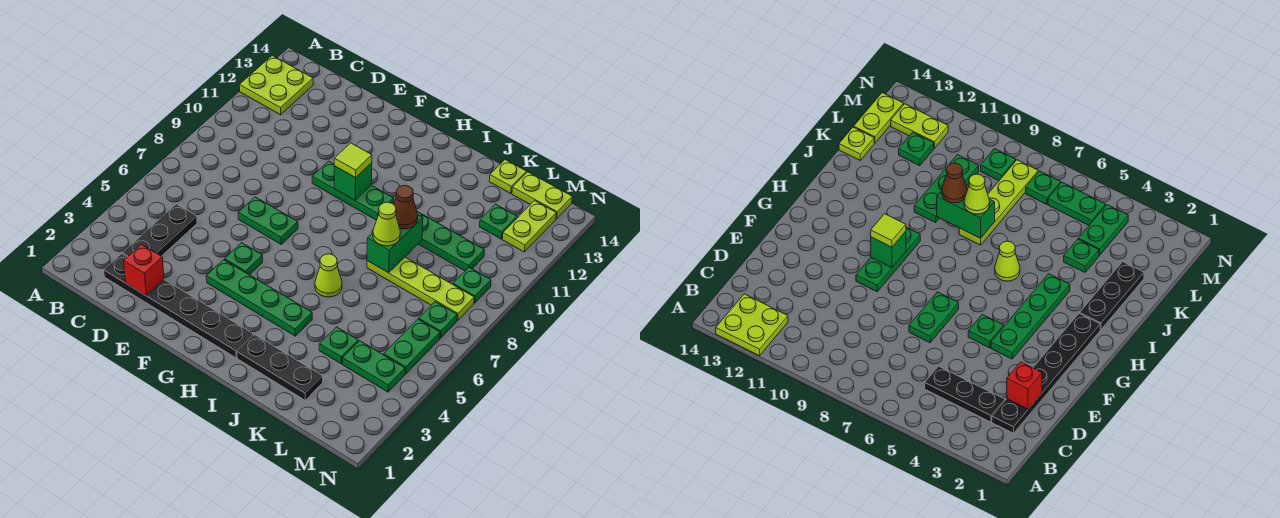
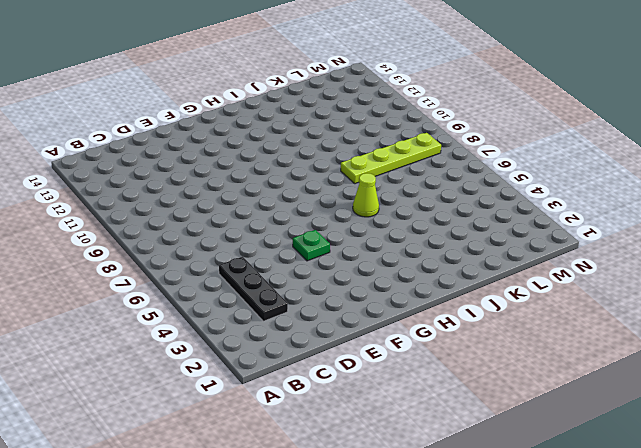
none -> lime plate A12:B13 level 1
none -> black plate C2:H2 level 1
none -> green plate E7:F7 level 1

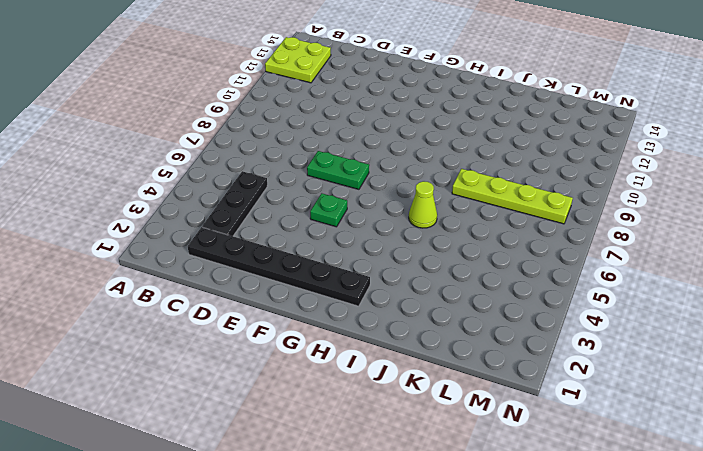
none -> green plate F4:I4 level 1
none -> green plate F10:H10 level 1
none -> black plate I2:K2 level 1

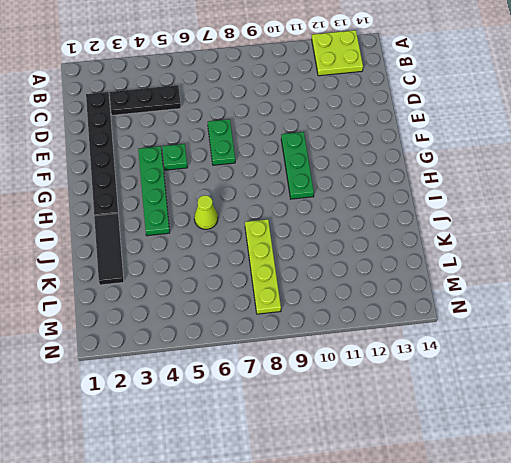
black tile I2:K2 level 1 -> black plate I2:K2 level 1
none -> green plate J10:L10 level 1
none -> green plate K4 level 1
none -> lime plate K14 level 1

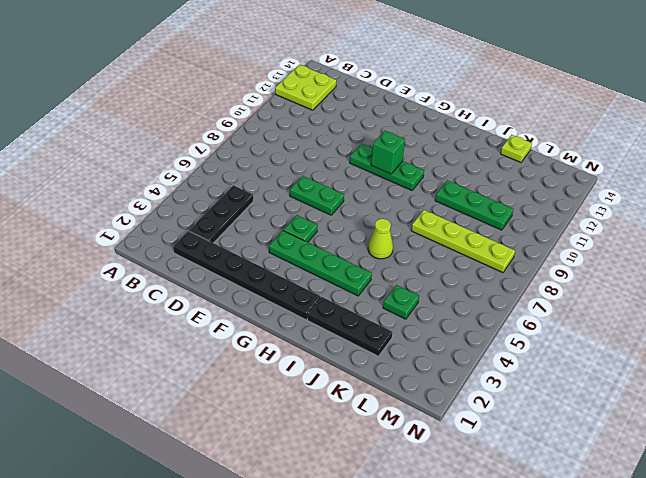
none -> green plate L4:M4 level 1
none -> green plate L12 level 1
none -> lime plate L14:M14 level 1

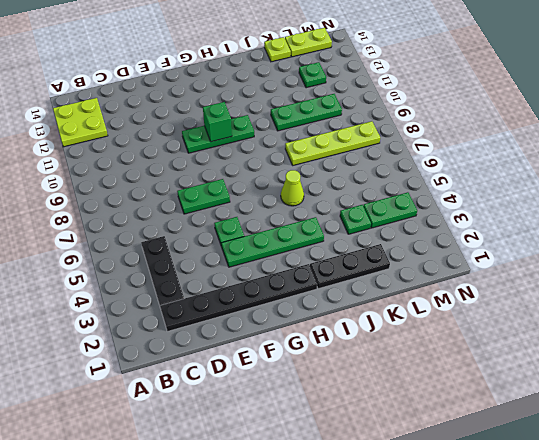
none -> green plate M5:M6 level 1
none -> green plate M7 level 1
none -> green plate M9 level 1

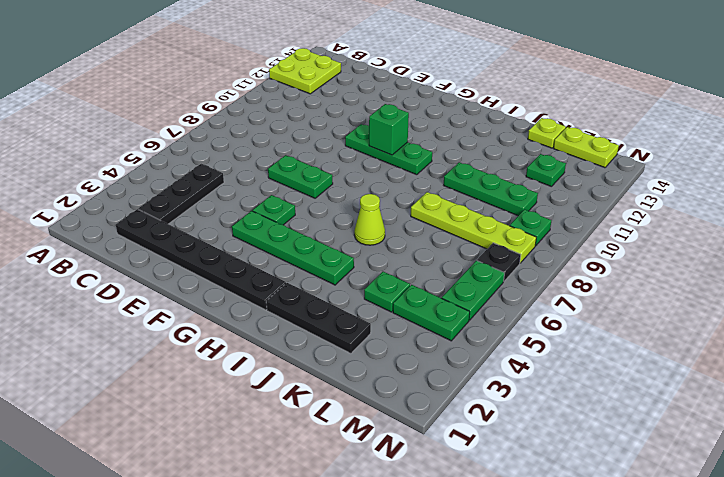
black plate M7 level 1 -> green plate M7 level 1
none -> lime plate M12:M13 level 1
none -> red brick D2 level 2
none -> green brick J8:J9 level 2

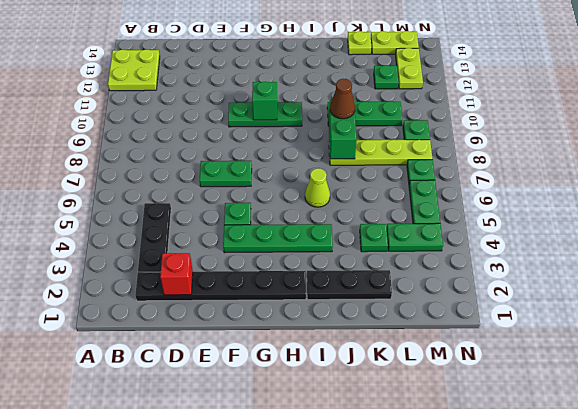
none -> lime tile G10 level 3
none -> lime cone J8 level 3

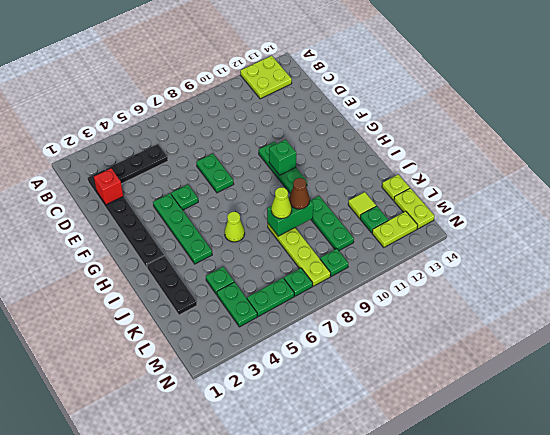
lime tile K12 level 1 -> lime tile G10 level 3

